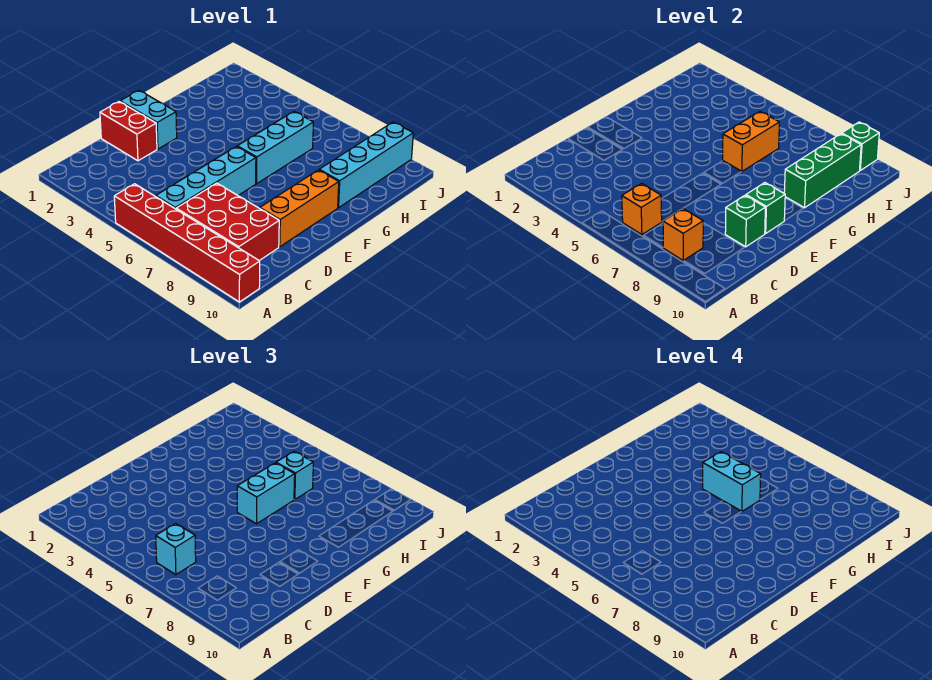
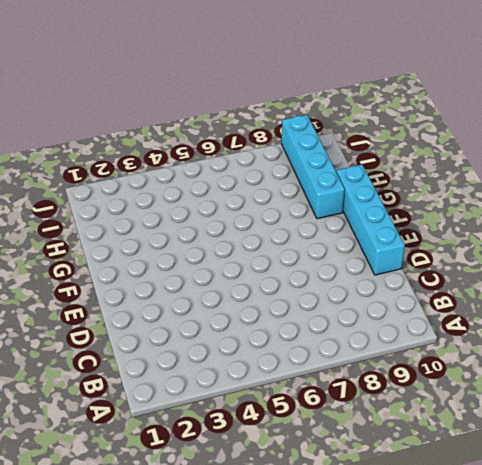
cyan brick D10:G10 level 1 -> cyan brick B6:E6 level 1
none -> red brick A5:A10 level 1
none -> red brick B7:C9 level 1
none -> red brick D1:D2 level 1

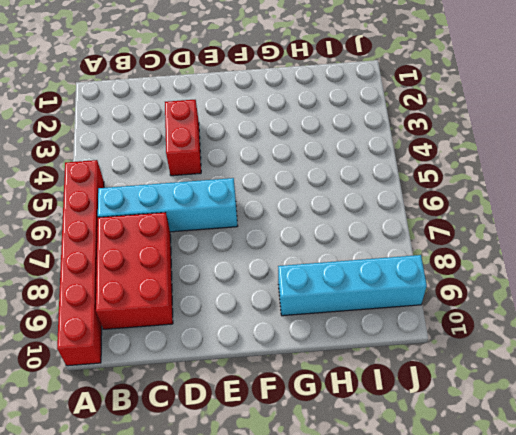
red brick D3:D4 level 1 -> red brick D1:D2 level 1
none -> orange brick D9:F9 level 1
none -> cyan brick E1:E2 level 1
none -> cyan brick F6:H6 level 1

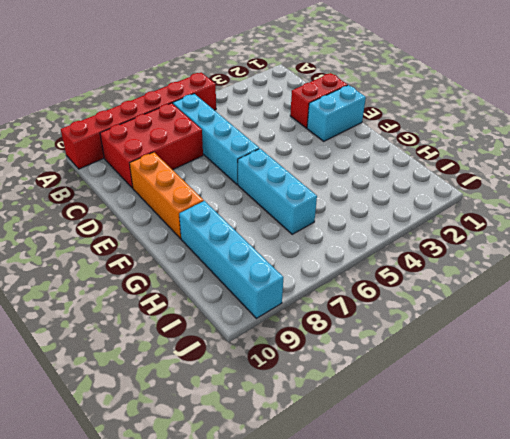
none -> orange brick B6 level 2
none -> orange brick B8 level 2
none -> green brick D9 level 2

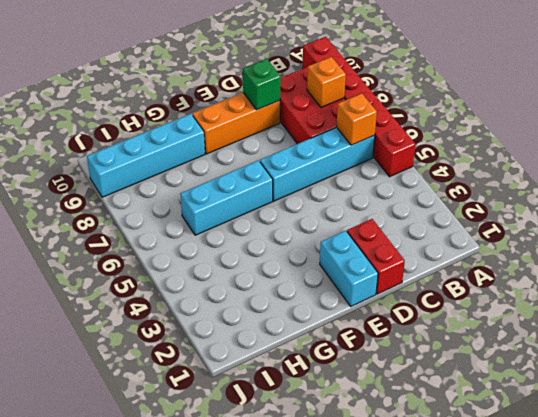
none -> green brick E9 level 2
none -> orange brick G6:H6 level 2
none -> green brick G9:I9 level 2

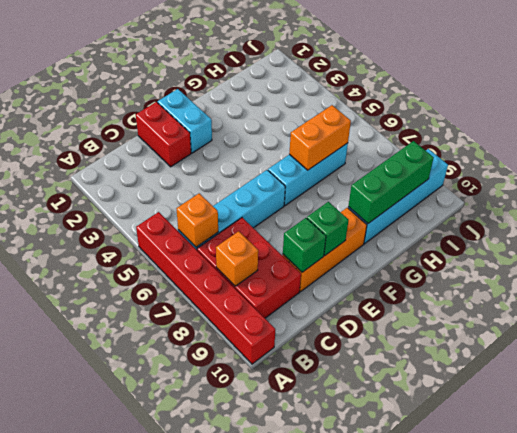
none -> green brick J9 level 2
none -> cyan brick B6 level 3
none -> cyan brick F6:G6 level 3

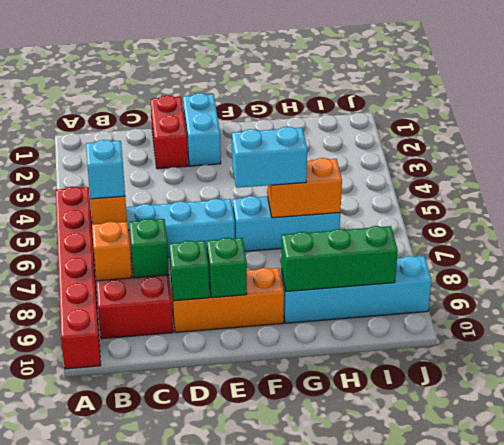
green brick C8 level 2 -> green brick J9 level 2
none -> cyan brick H6 level 3
none -> cyan brick G5:G6 level 4

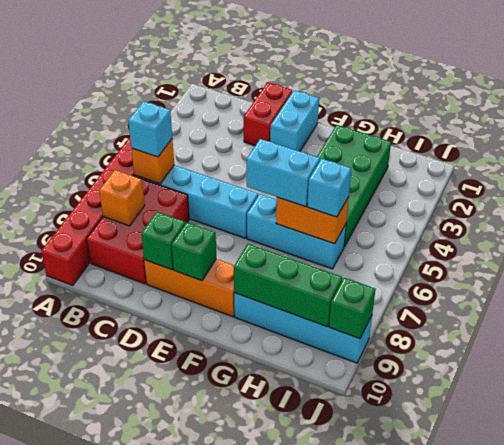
green brick G2:H5 level 1 -> none
none -> cyan brick G5:G6 level 4

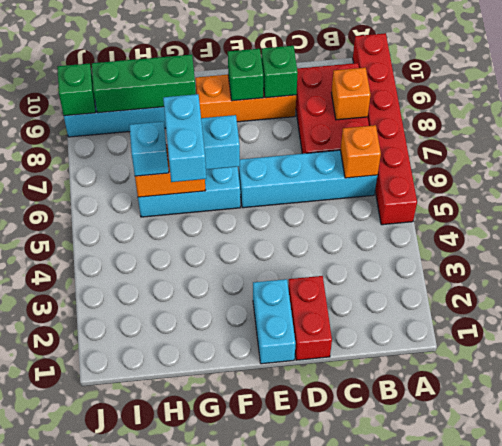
none -> cyan brick B6 level 3

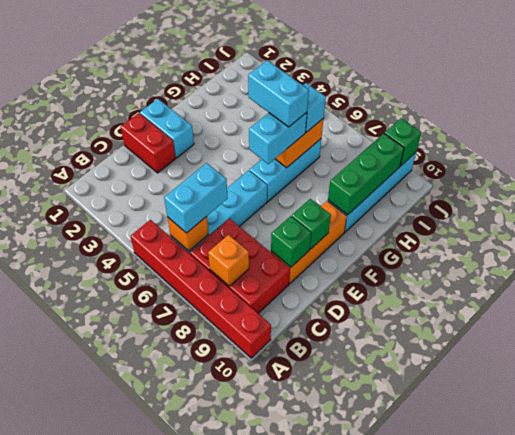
cyan brick B6:C6 level 3 -> cyan brick B6 level 3

